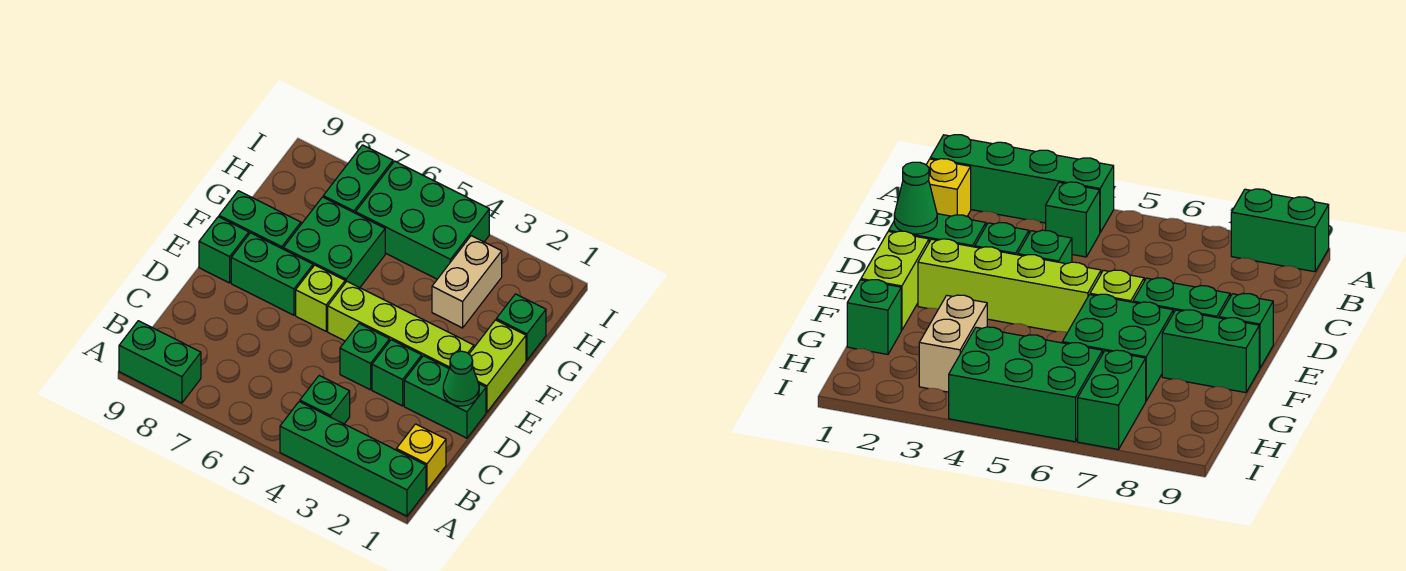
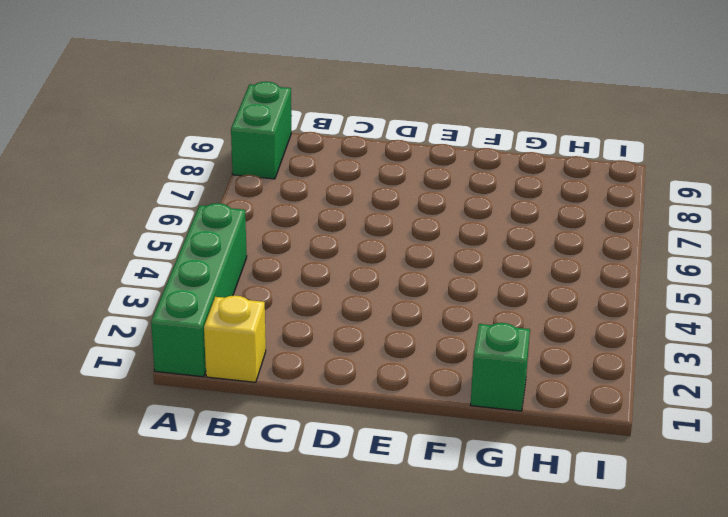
none -> green brick B4 level 1
none -> green brick D1:D2 level 1
none -> green brick D3 level 1

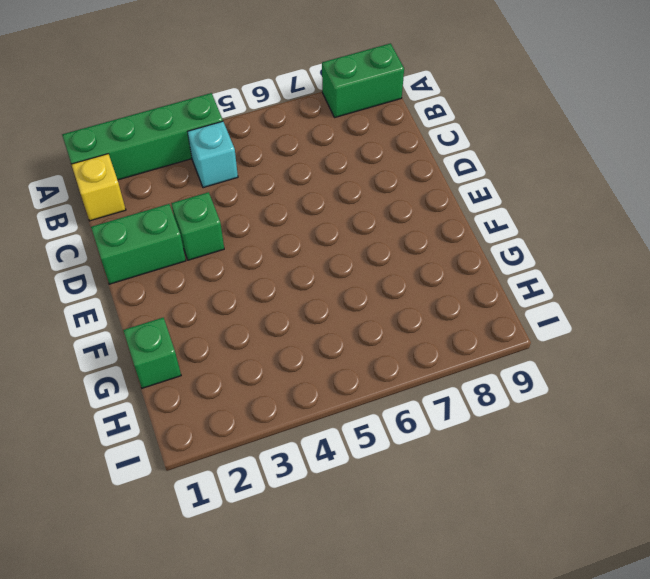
cyan brick B4 level 1 -> green brick B4 level 1
none -> green brick D4 level 1
none -> lime brick E1:F1 level 1
none -> lime brick E2:E5 level 1

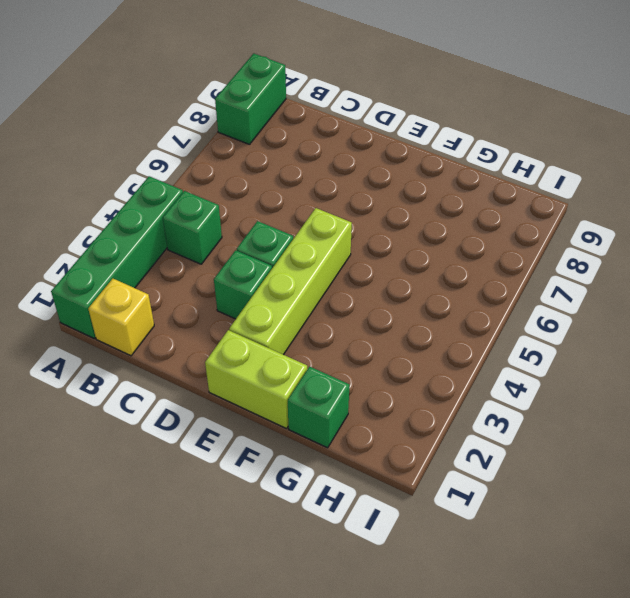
none -> green brick D1:D2 level 1
none -> lime brick E6 level 1
none -> green brick E7:E8 level 1

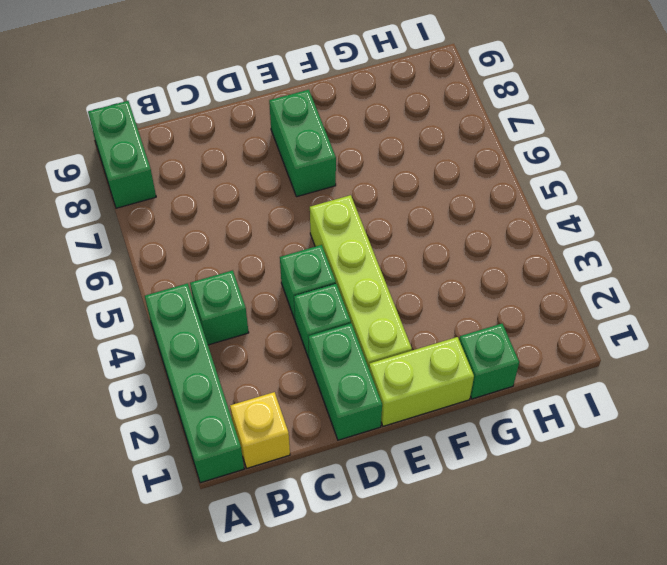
none -> lime brick E6 level 1
none -> green brick E9 level 1
none -> green brick F6:G7 level 1

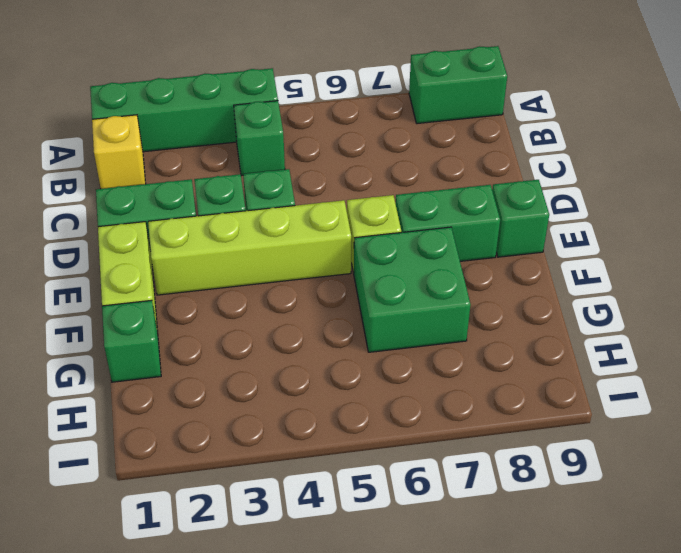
none -> green brick F8:F9 level 1
none -> tan brick G3:H3 level 1
none -> green brick H4:I6 level 1

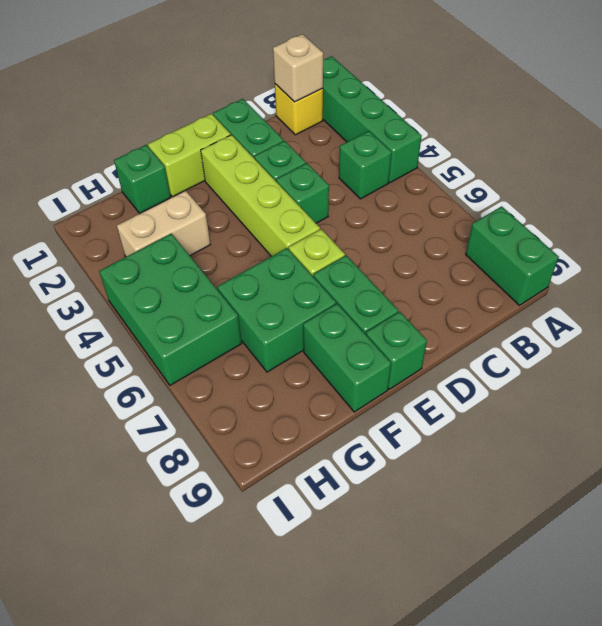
tan brick B1 level 2 -> none
none -> green brick H7:I7 level 1
none -> green cone D1 level 2

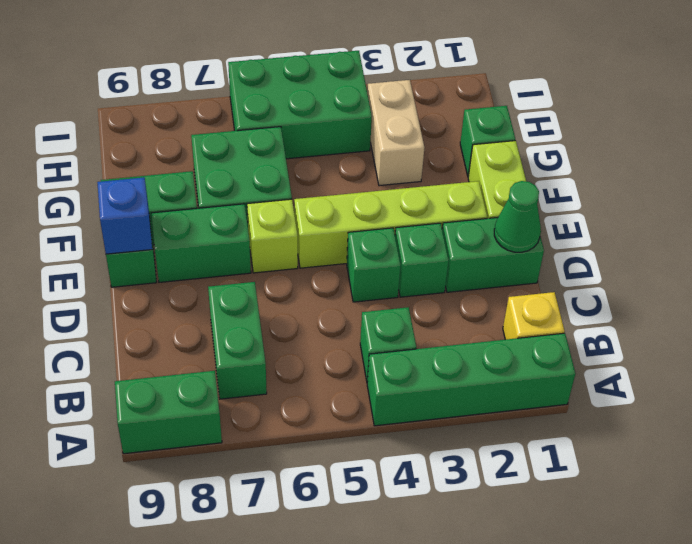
green brick B7:C7 level 1 -> green brick H7:I7 level 1
blue brick E9 level 2 -> none

